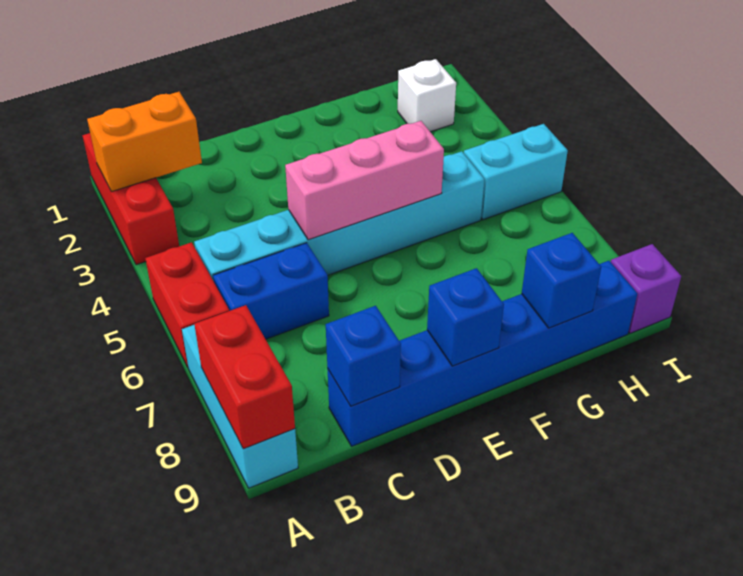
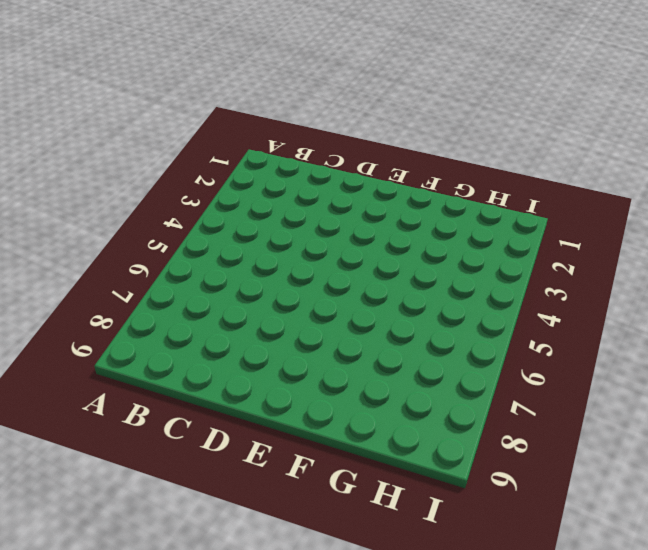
none -> red brick A1:A3 level 1
none -> red brick A5:A6 level 1
none -> cyan brick A7:A9 level 1

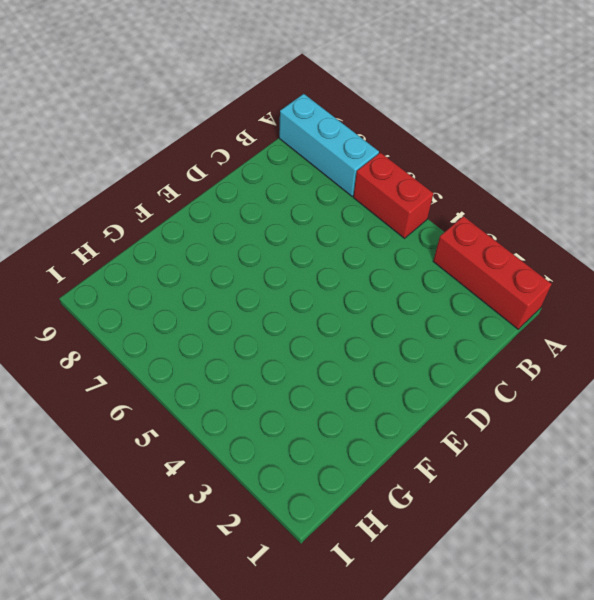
none -> cyan brick B5:G5 level 1
none -> blue brick B6:C6 level 1
none -> blue brick C9:H9 level 1

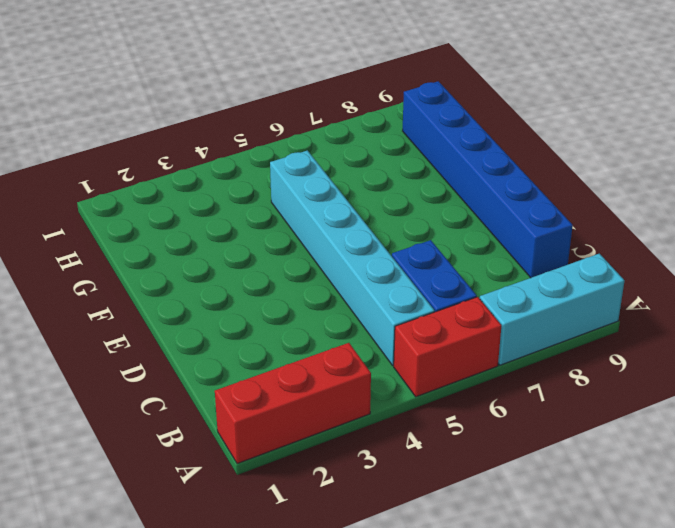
none -> white brick H2 level 1
none -> cyan brick H5:I5 level 1
none -> purple brick I9 level 1

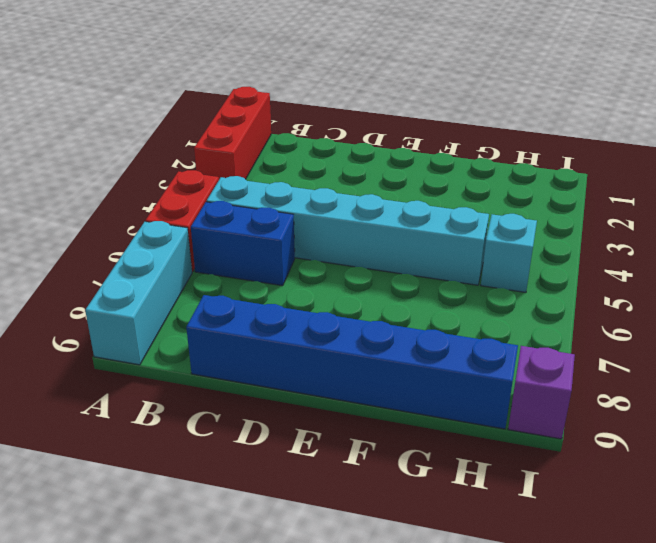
cyan brick H5 level 1 -> cyan brick H5:I5 level 1
none -> white brick H2 level 1
none -> orange brick A2:B2 level 2
none -> red brick A8:A9 level 2

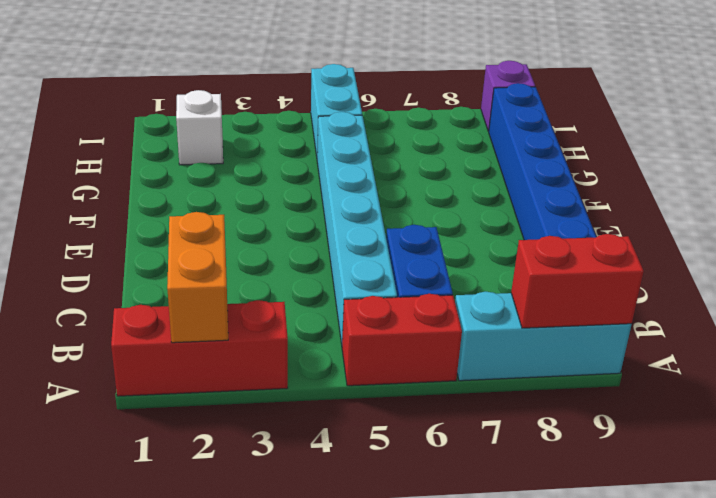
none -> blue brick C9 level 2
none -> pink brick D5:F5 level 2
none -> blue brick E9 level 2

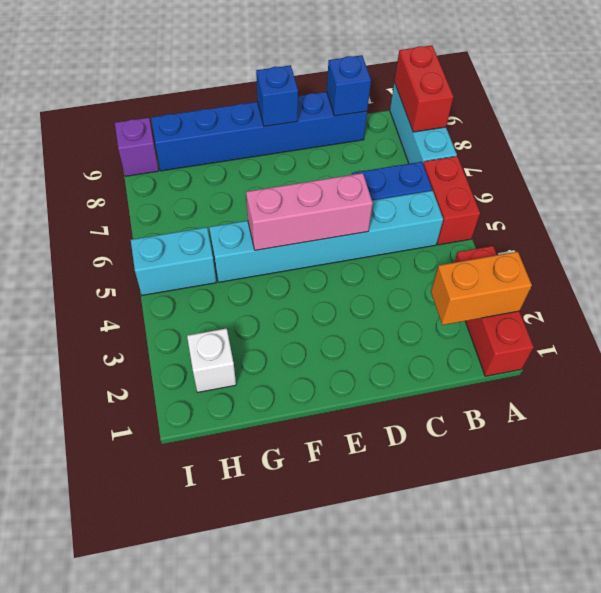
none -> blue brick G9 level 2

